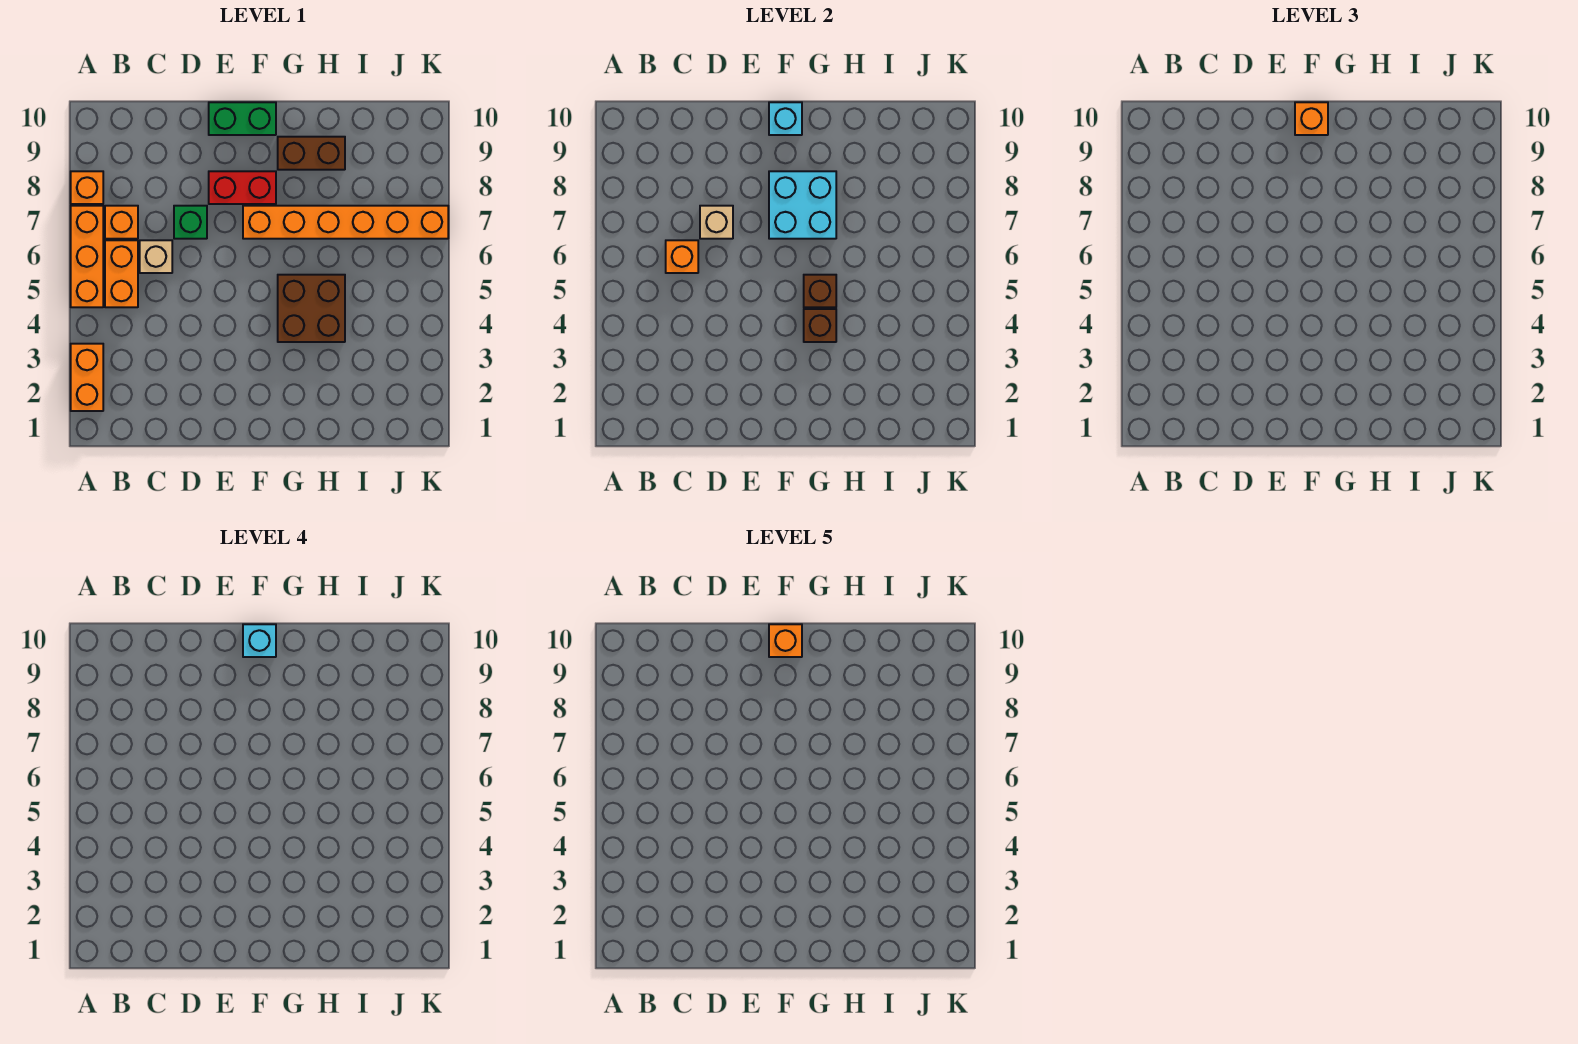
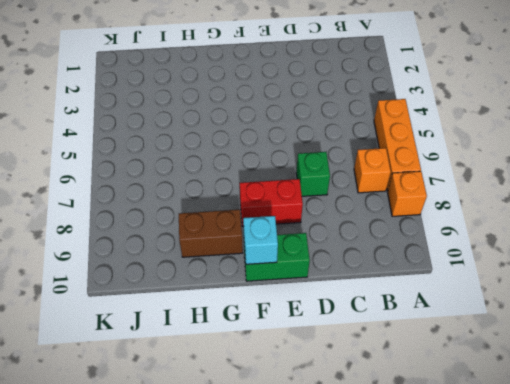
none -> orange brick A2:A3 level 1
none -> orange brick B5:B6 level 1
none -> tan brick C6 level 1

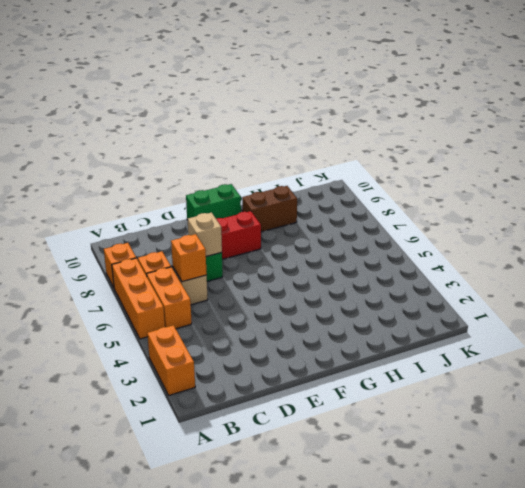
none -> orange brick F7:K7 level 1
none -> brown brick G4:H5 level 1
none -> cyan brick F7:G8 level 2

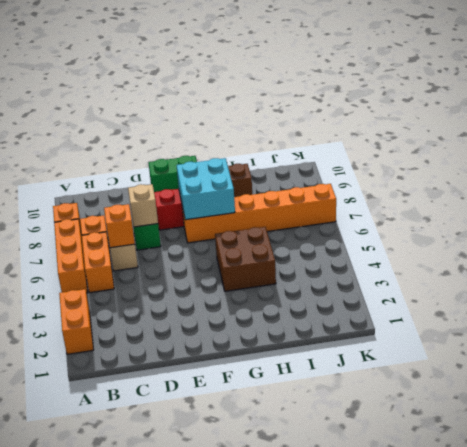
none -> cyan brick F10 level 2
none -> brown brick G4 level 2
none -> brown brick G5 level 2

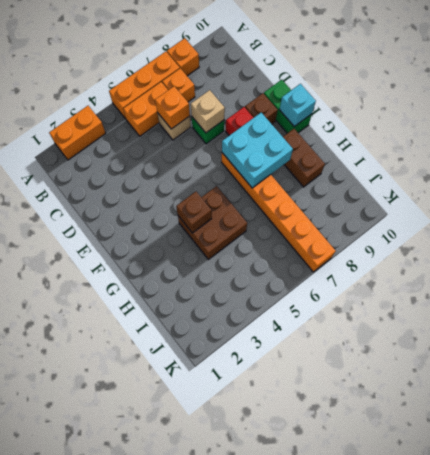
brown brick E9 level 1 -> brown brick G5 level 2
none -> orange brick F10 level 3
none -> cyan brick F10 level 4
none -> orange brick F10 level 5

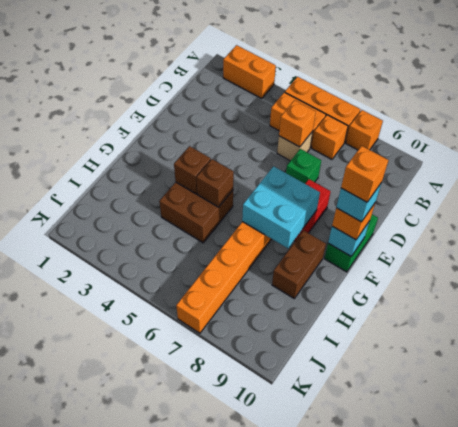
none -> tan brick D7 level 2

